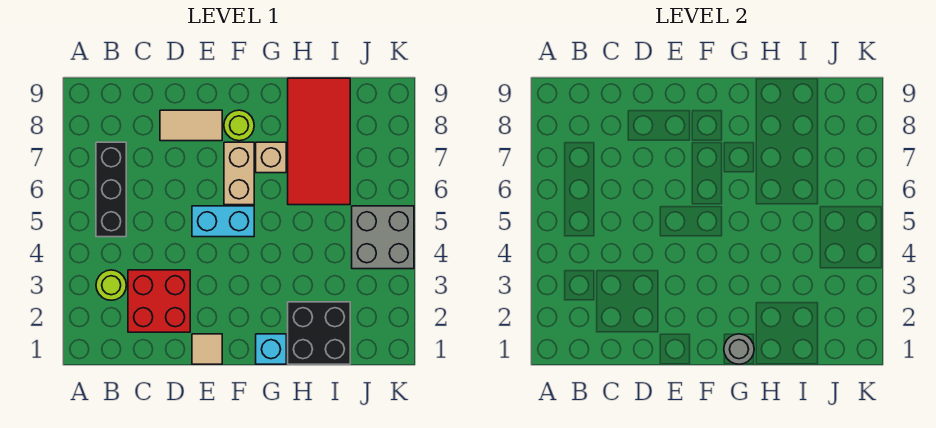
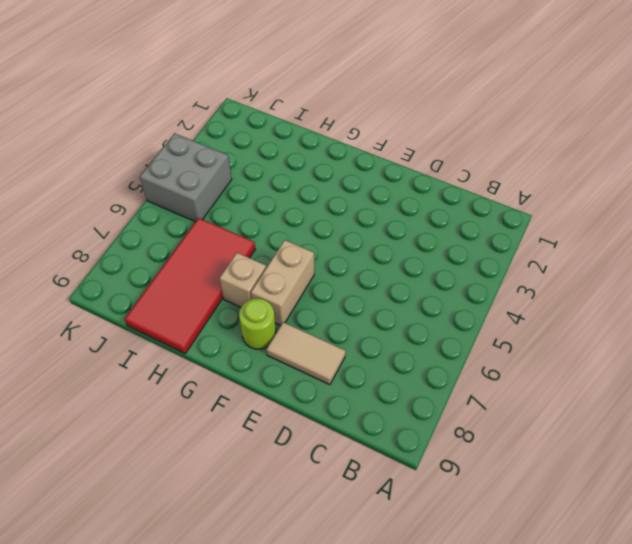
none -> lime round brick B3 level 1
none -> black brick B5:B7 level 1
none -> red brick C2:D3 level 1

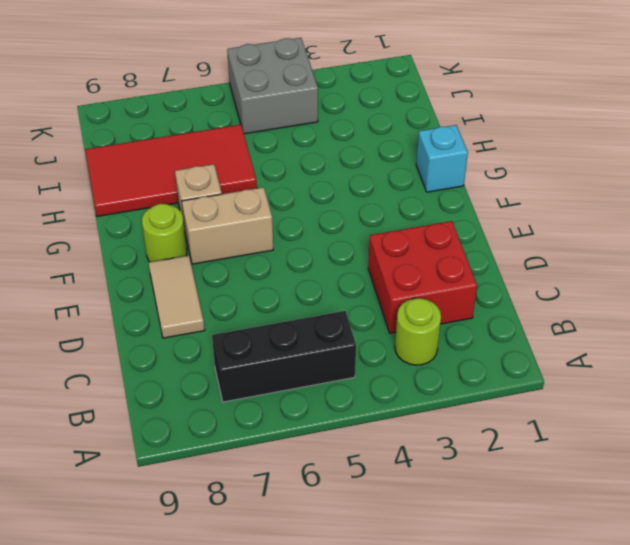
none -> tan tile E1 level 1
none -> cyan brick E5:F5 level 1
none -> black brick H1:I2 level 1

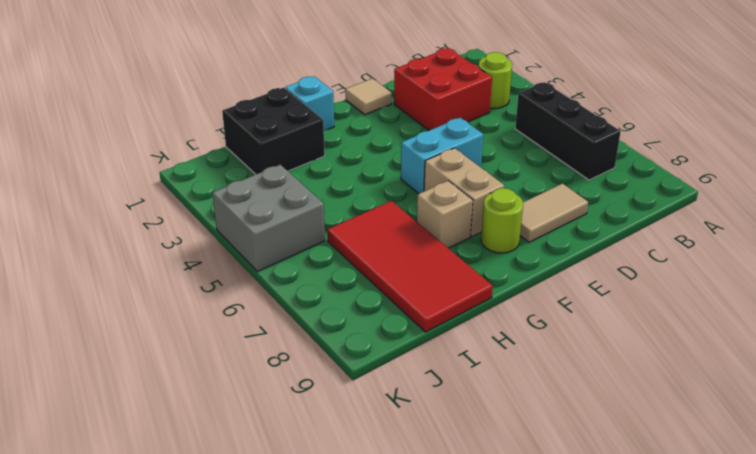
none -> grey round brick G1 level 2

